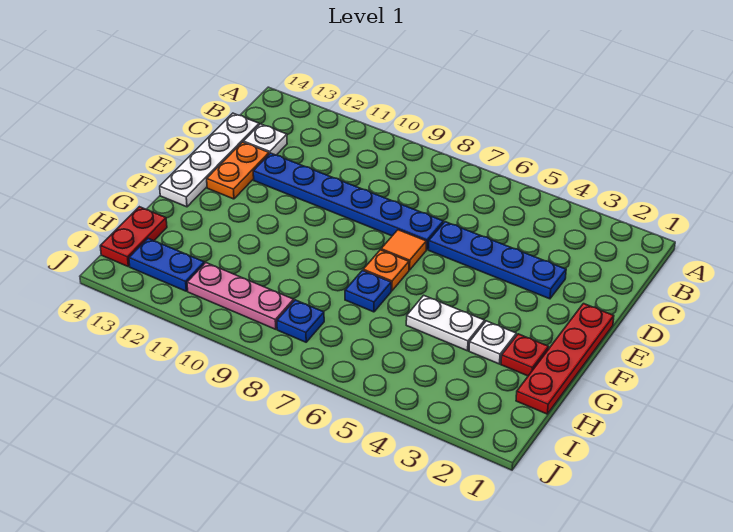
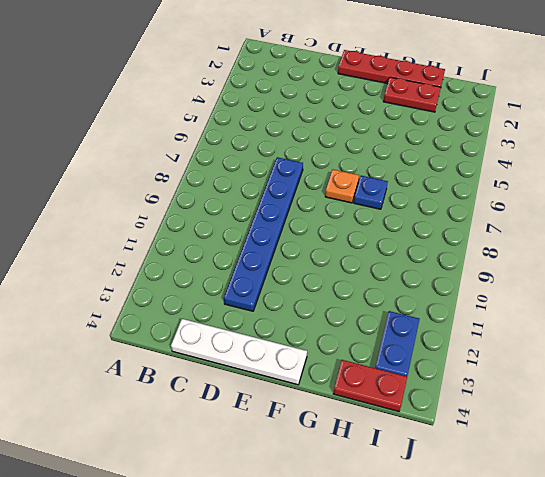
red plate G2:H2 level 1 -> red plate G2 level 1
none -> white plate C13 level 1
none -> blue plate D3:D6 level 1
none -> orange plate D13:E13 level 1

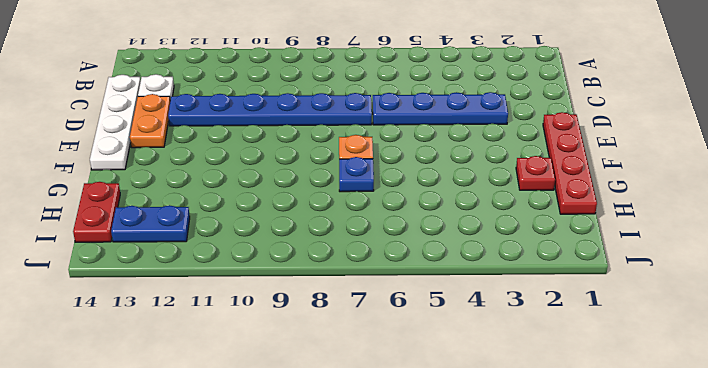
none -> orange tile E7 level 1
none -> white plate G3 level 1
none -> white plate G4:G5 level 1

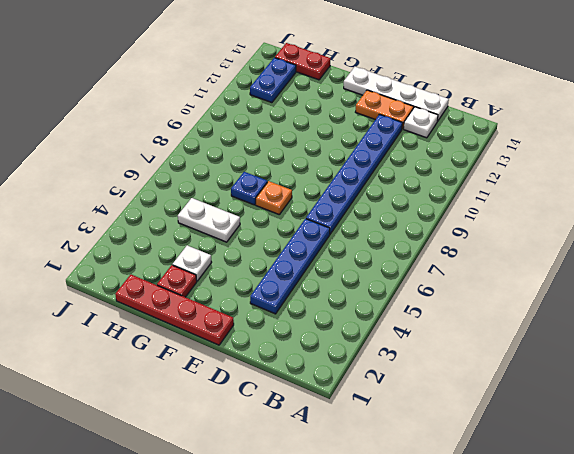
white plate G5:H5 level 1 -> white plate G4:G5 level 1
none -> orange tile E7 level 1
none -> blue plate I8 level 1
none -> pink plate I9:I11 level 1

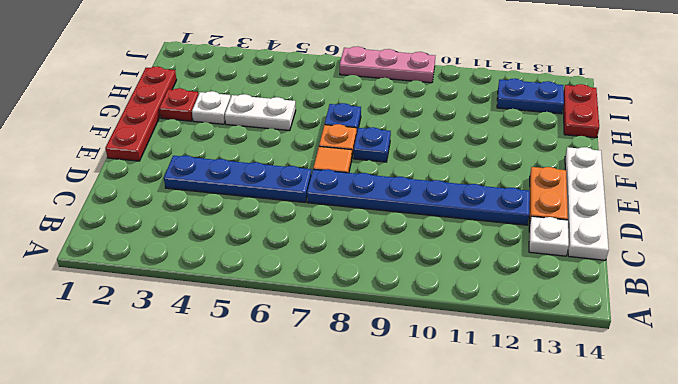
blue plate F8 level 1 -> blue plate I8 level 1
pink plate J7:J9 level 1 -> pink plate I9:I11 level 1

